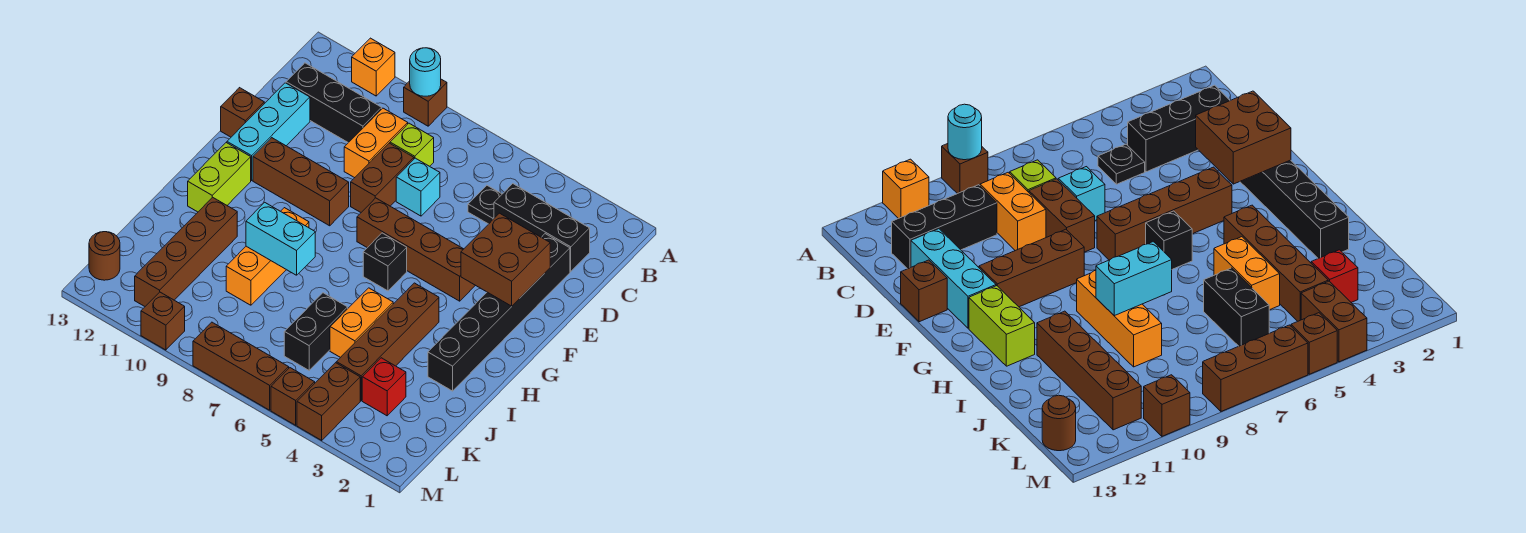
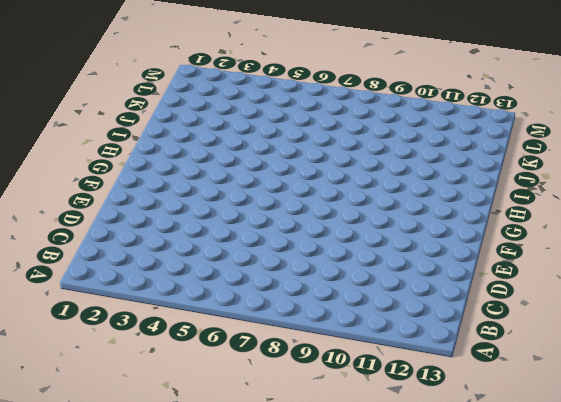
none -> brown brick A9 level 1
none -> orange brick A11 level 1
none -> black brick C2:C4 level 1
none -> black plate C5 level 1

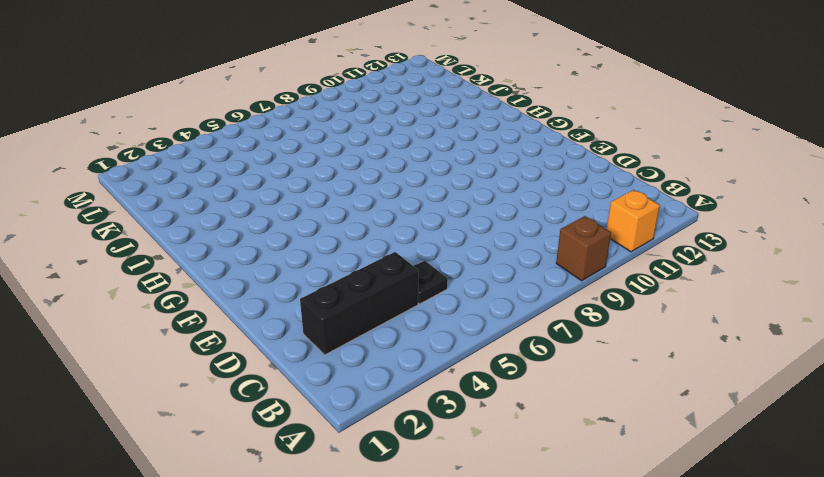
none -> lime brick C8 level 1
none -> orange brick C9:D9 level 1
none -> black brick C10:C12 level 1
none -> black brick D2:I2 level 1

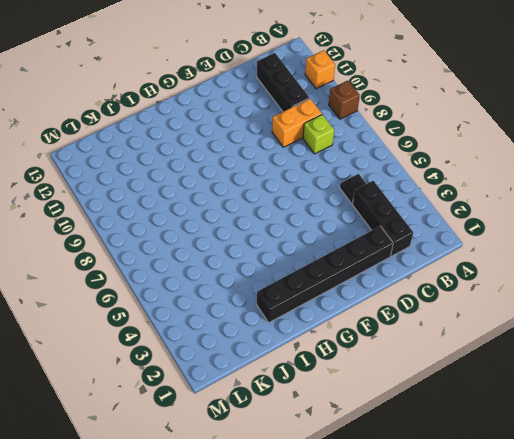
none -> cyan brick D7 level 1
none -> brown brick D8:E8 level 1
none -> cyan brick D12:F12 level 1
none -> brown brick E13 level 1

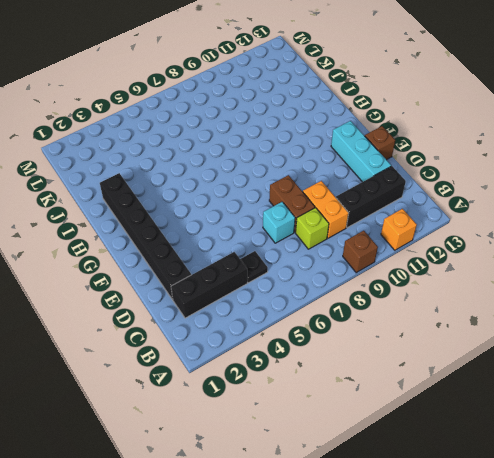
none -> brown brick F4:F7 level 1
none -> brown brick F9:F11 level 1
none -> black brick G6 level 1
none -> lime brick G12:H12 level 1

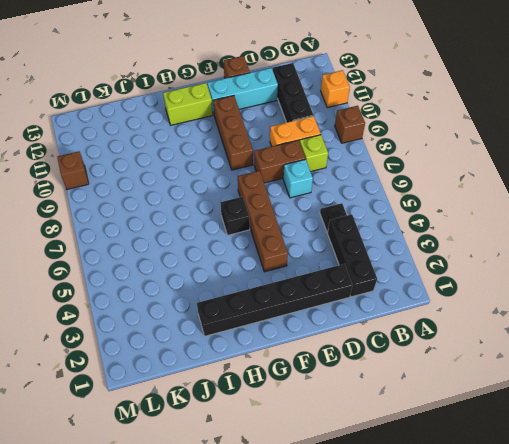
none -> brown brick H4:K4 level 1
none -> orange brick H9:J9 level 1
none -> orange brick I5:J5 level 1
none -> brown brick I11:L11 level 1

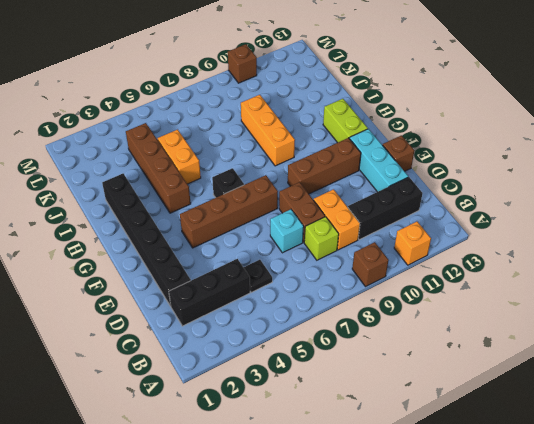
none -> brown brick I11:L11 level 1
none -> black brick J6:K6 level 1
none -> red brick K3 level 1
none -> brown brick L4:M4 level 1

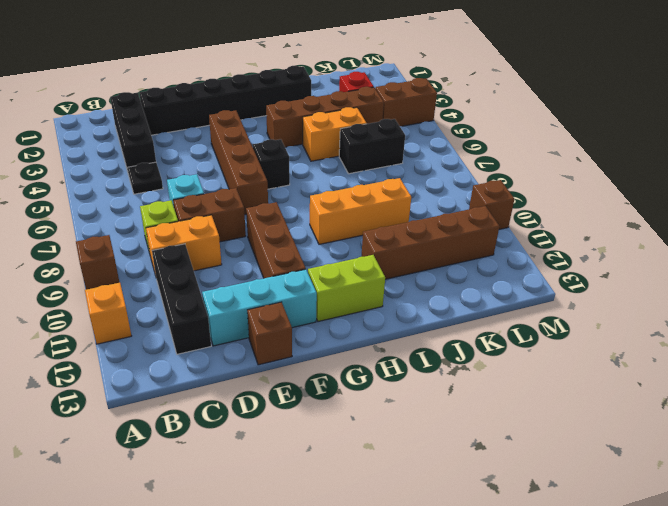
none -> brown round brick L13 level 1
none -> brown brick M5 level 1
none -> brown brick M6:M8 level 1
none -> cyan round brick A9 level 2

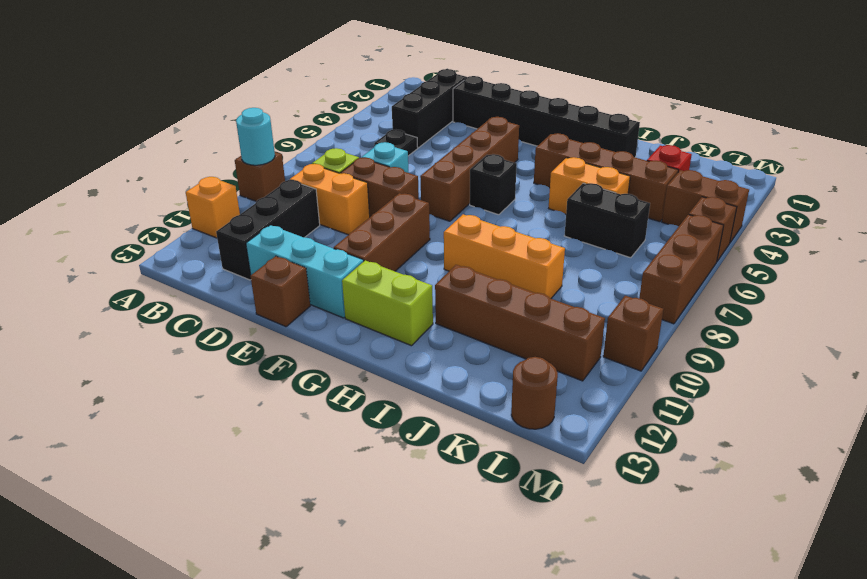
none -> brown brick E2:F3 level 2
none -> cyan brick I8:I9 level 2

